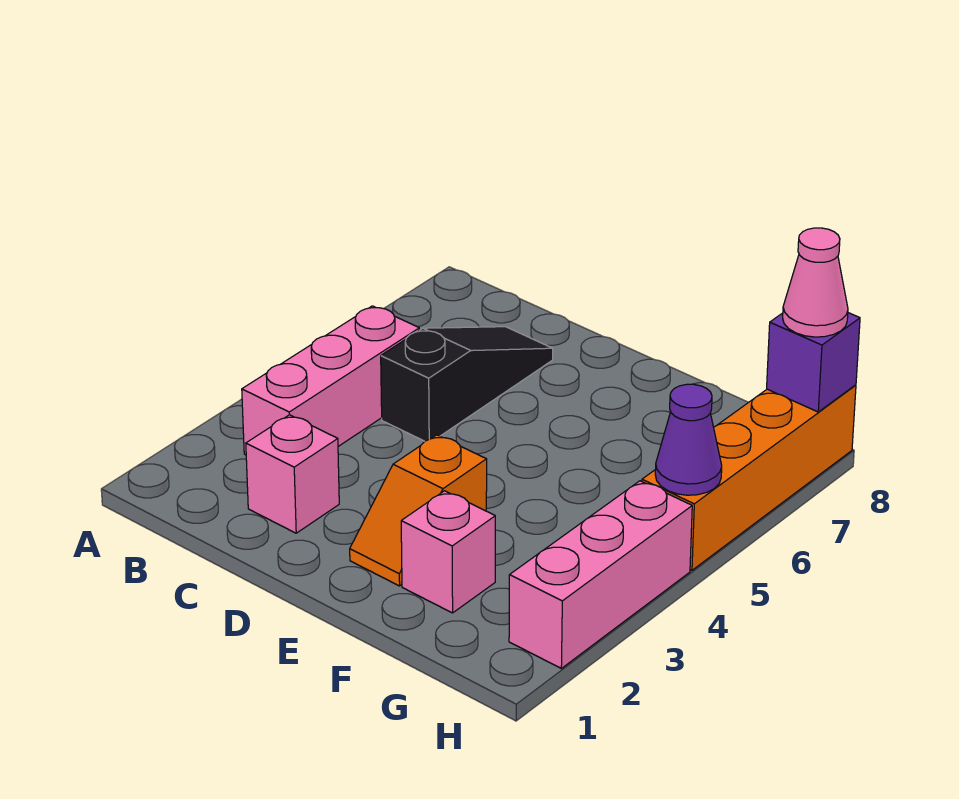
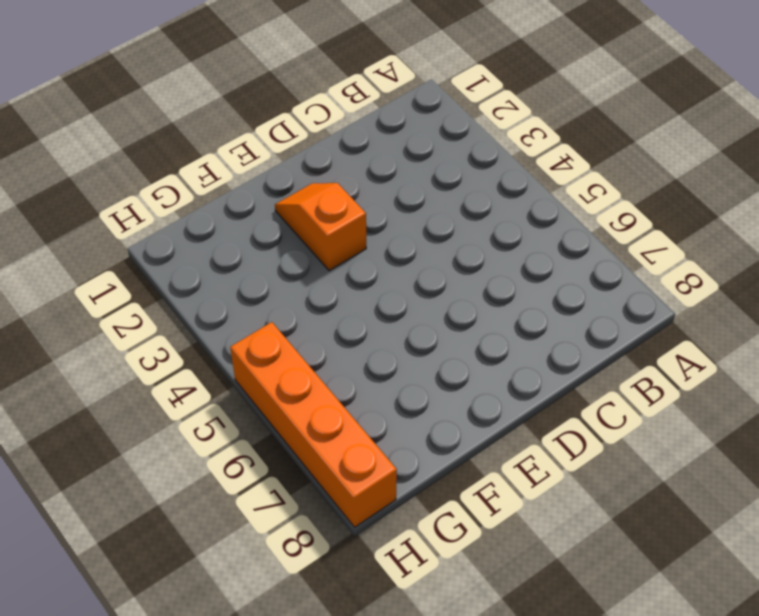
none -> pink brick B3:B5 level 1
none -> pink brick C2 level 1

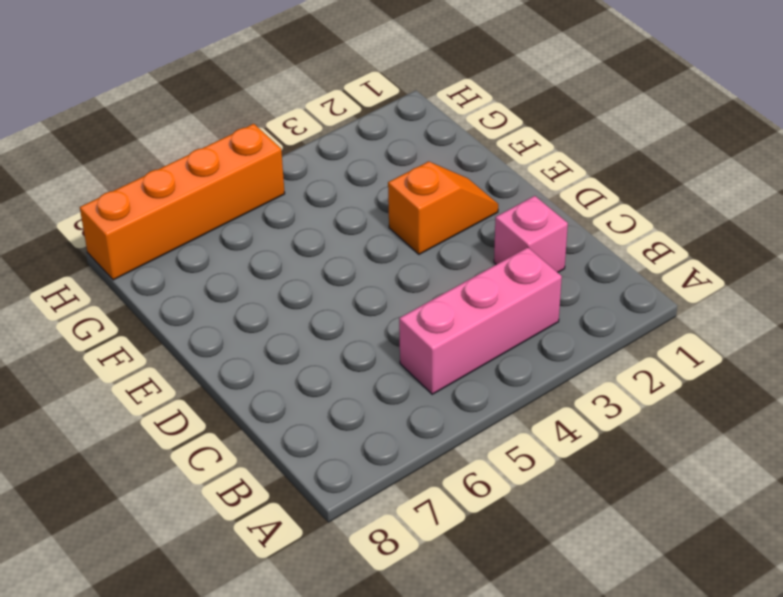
none -> black slope C5:C7 level 1 top 5
none -> pink brick F2 level 1

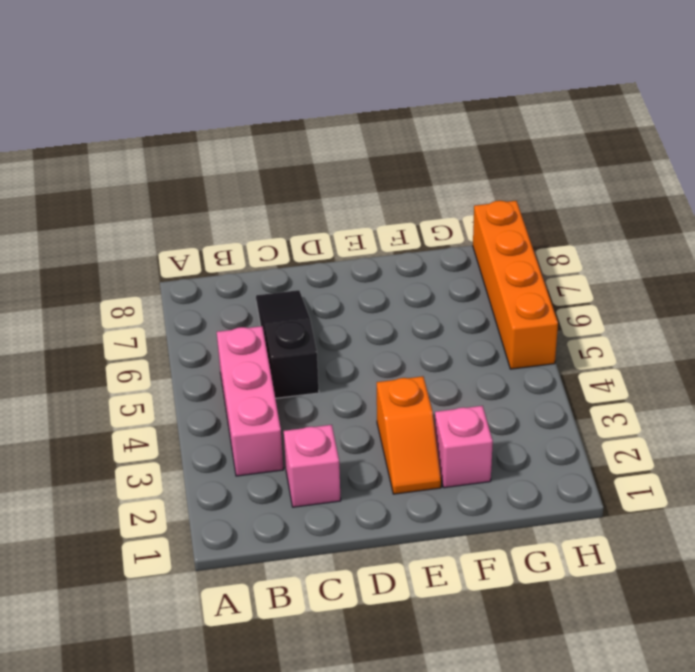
none -> pink brick H2:H4 level 1
none -> purple cone H5 level 2

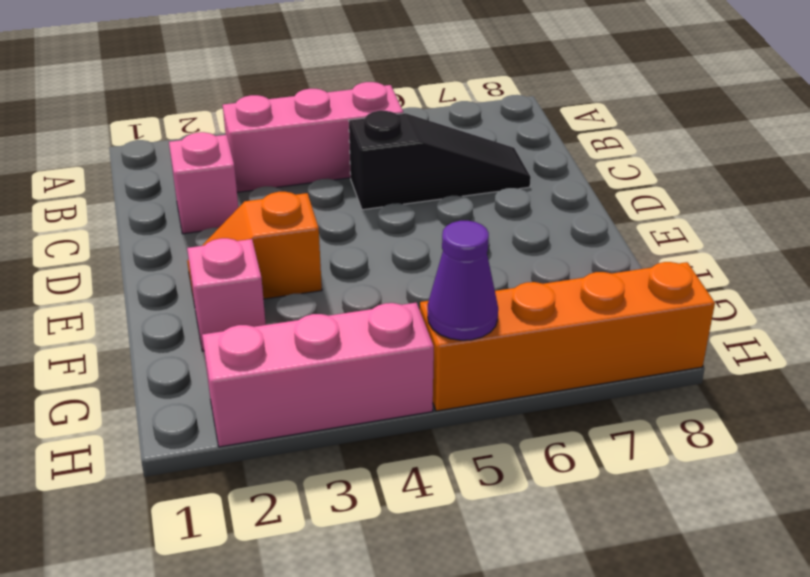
none -> purple brick H8 level 2
none -> pink cone H8 level 3

